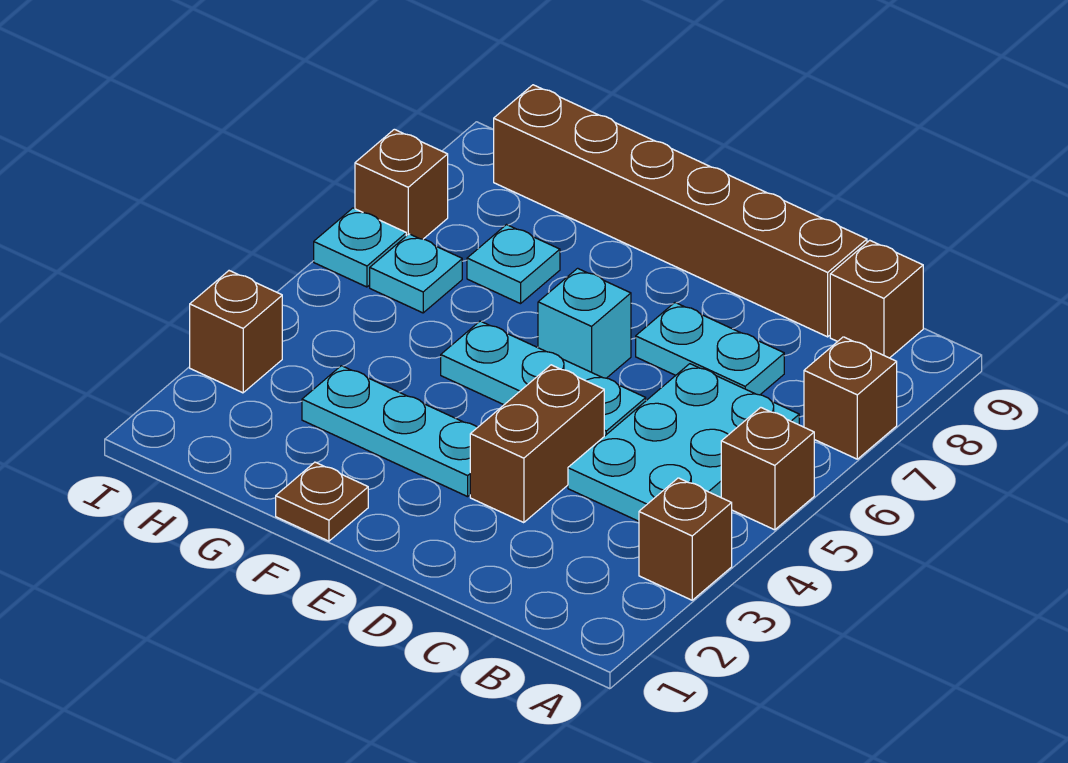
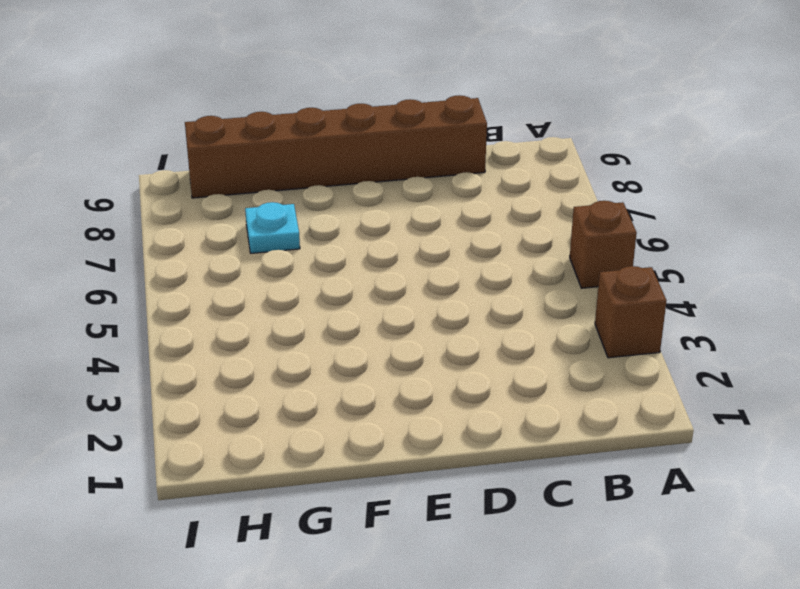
none -> brown brick A7 level 1
none -> cyan plate B4:C6 level 1
none -> brown brick B9 level 1

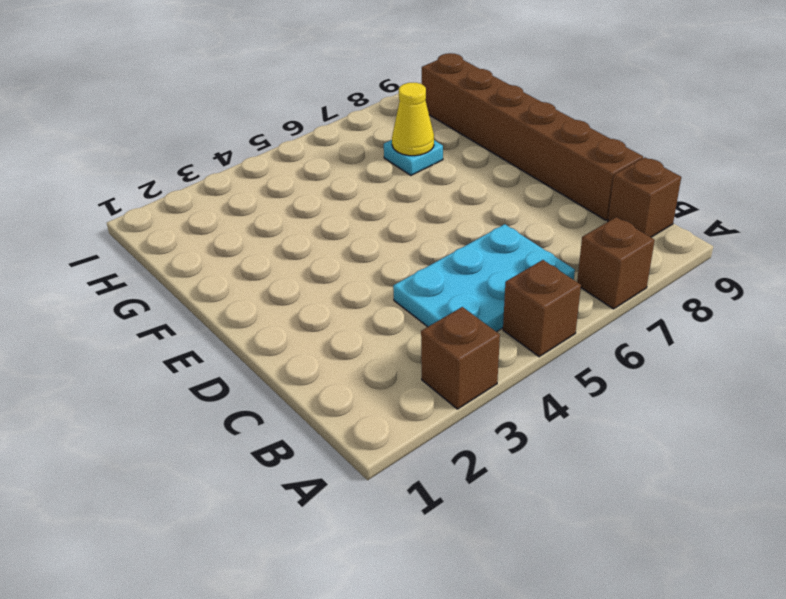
yellow cone G7 level 2 -> none
none -> cyan plate C7:D7 level 1
none -> brown brick D3:D4 level 1
none -> cyan plate D5:F5 level 1

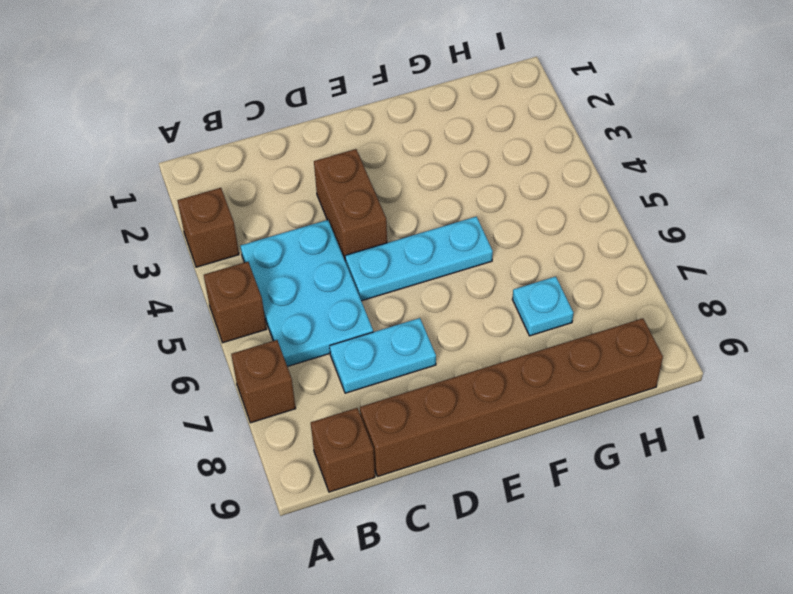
none -> cyan plate E3:G3 level 1
none -> cyan brick E6 level 1
none -> brown plate F1 level 1

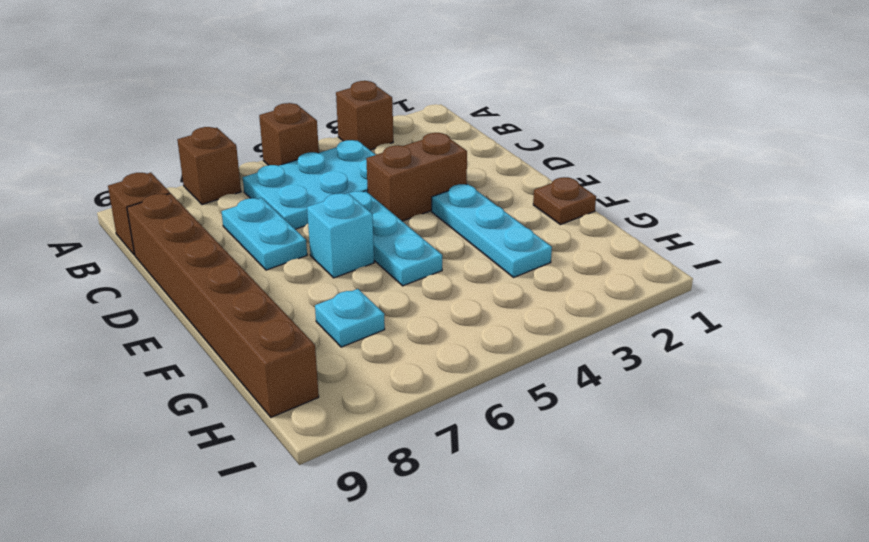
none -> cyan plate H6 level 1
none -> brown brick I3 level 1
none -> cyan plate I6 level 1

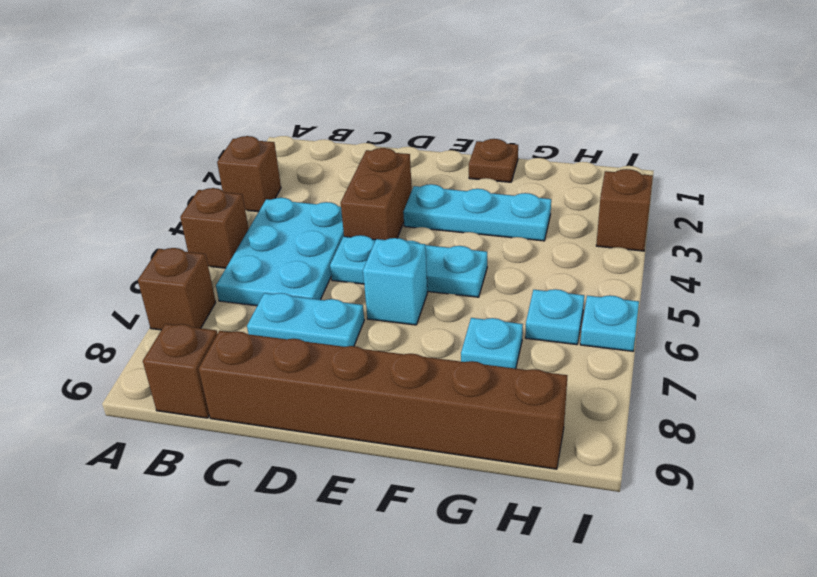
none -> brown brick I7 level 1

